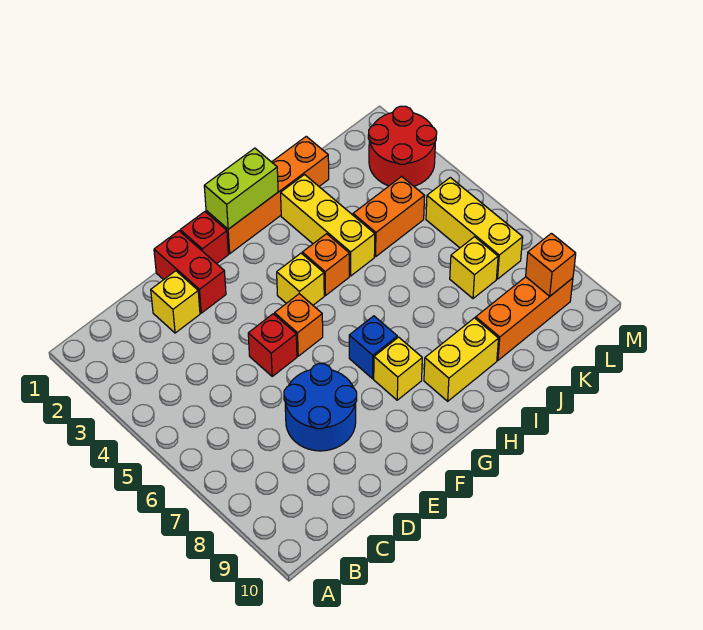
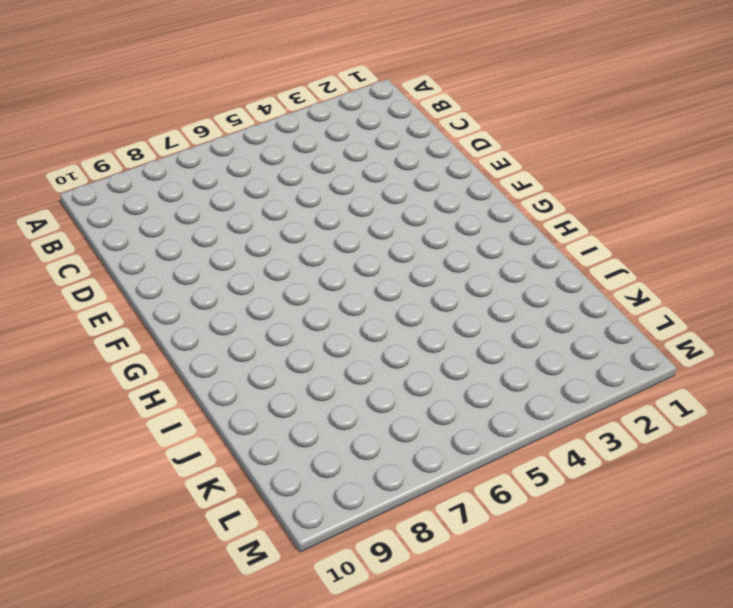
none -> yellow brick D2 level 1
none -> blue round brick D7:E8 level 1
none -> red brick E1:E2 level 1

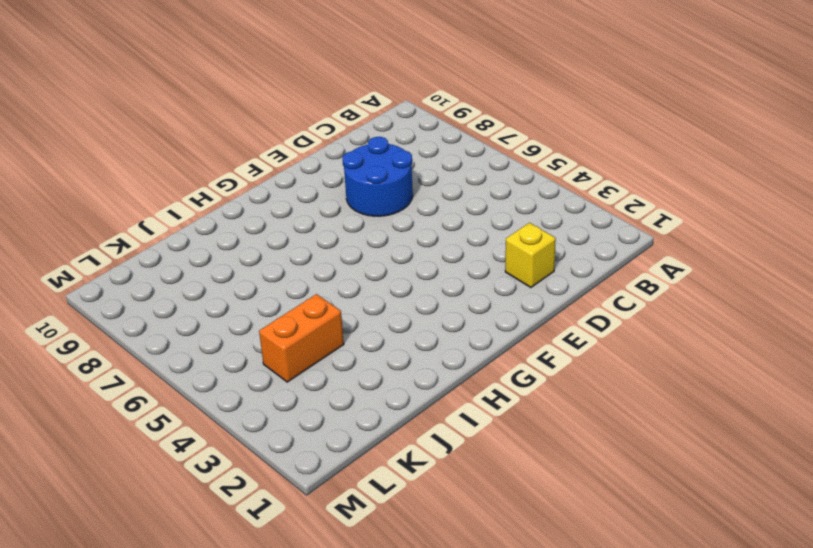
none -> red brick E1:E2 level 1
none -> red brick E5 level 1
none -> red brick F1 level 1

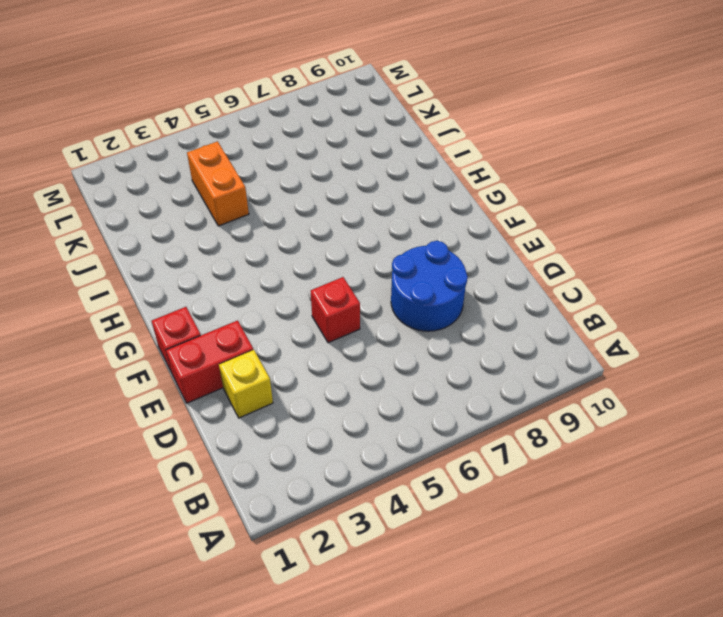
none -> orange brick F5 level 1
none -> orange brick G1:J1 level 1
none -> yellow brick G4 level 1

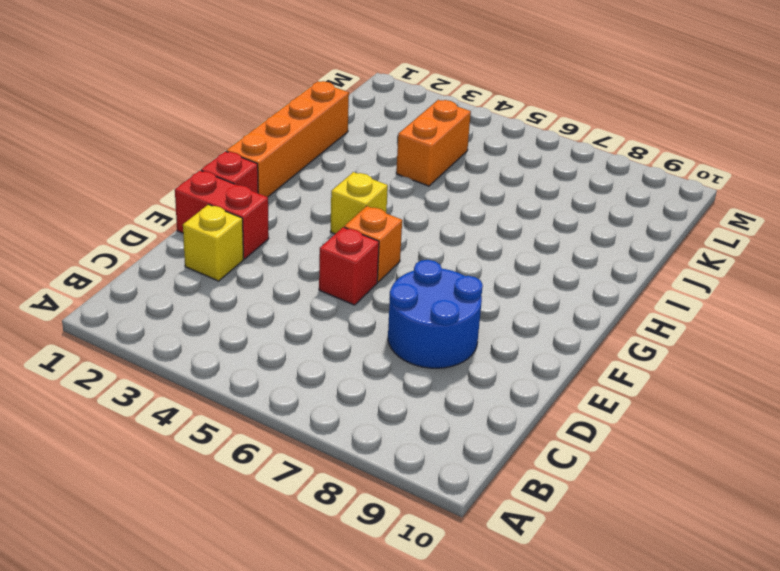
none -> blue brick G7 level 1
none -> yellow brick G8 level 1
none -> orange brick H4 level 1

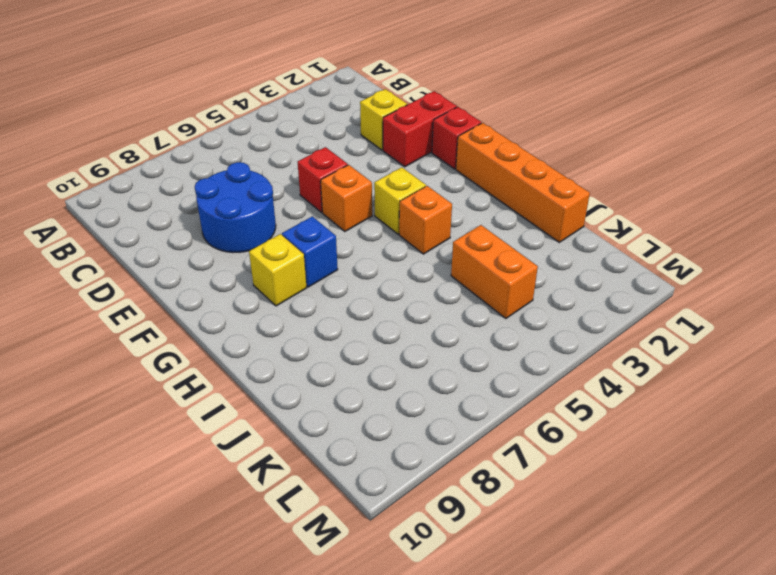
none -> yellow brick H9:I9 level 1
none -> yellow brick I2:I4 level 1
none -> orange brick J9:L9 level 1

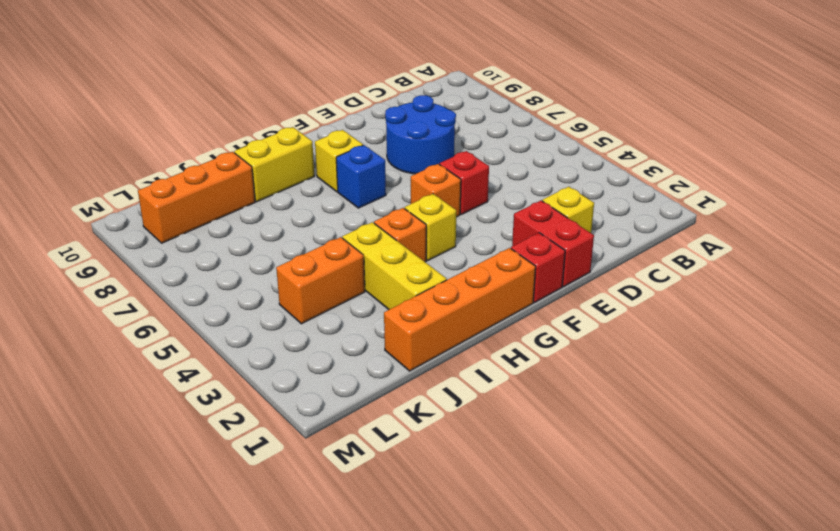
none -> yellow brick K7 level 1
none -> red round brick L2:M3 level 1
none -> yellow brick L5:L7 level 1

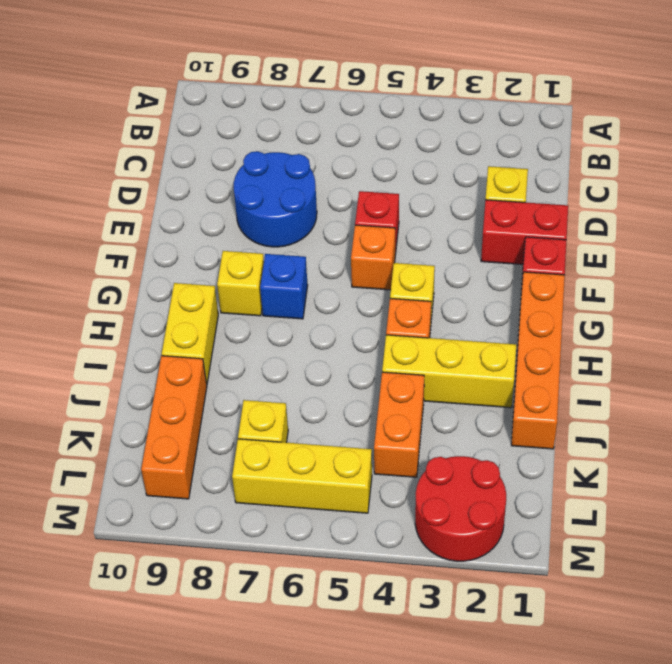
none -> lime brick G1:H1 level 2
none -> orange brick L9 level 2

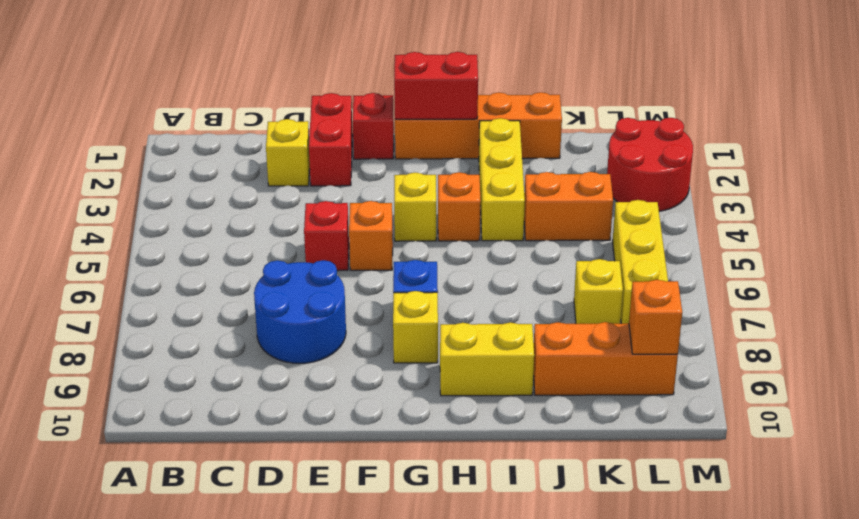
red brick G1:H1 level 2 -> lime brick G1:H1 level 2

